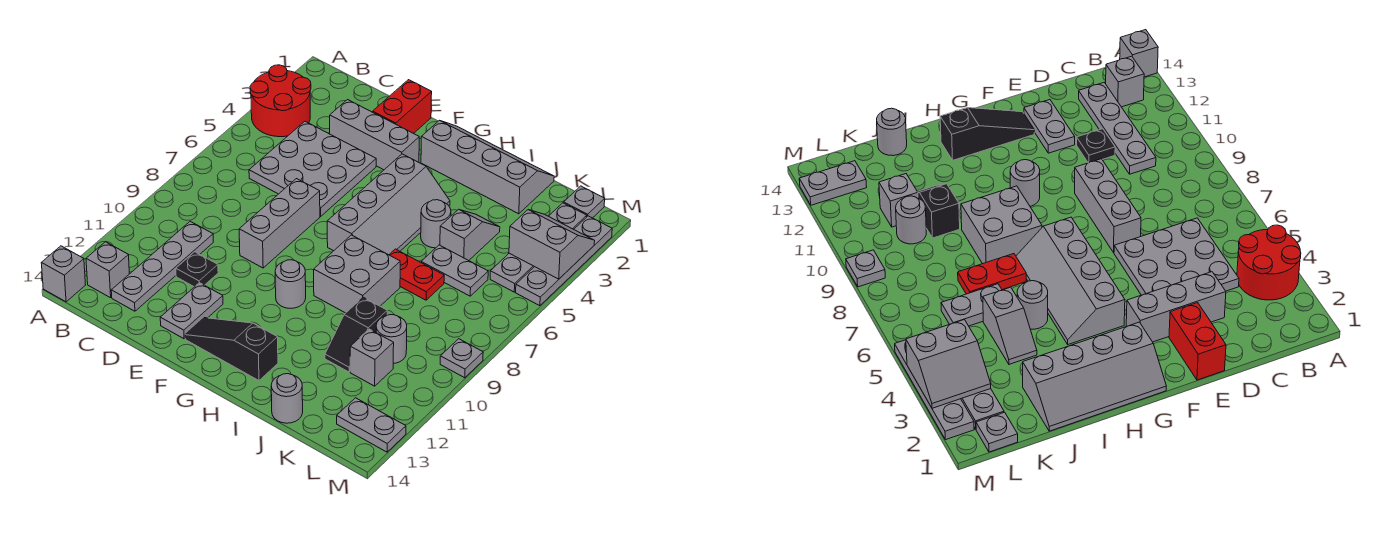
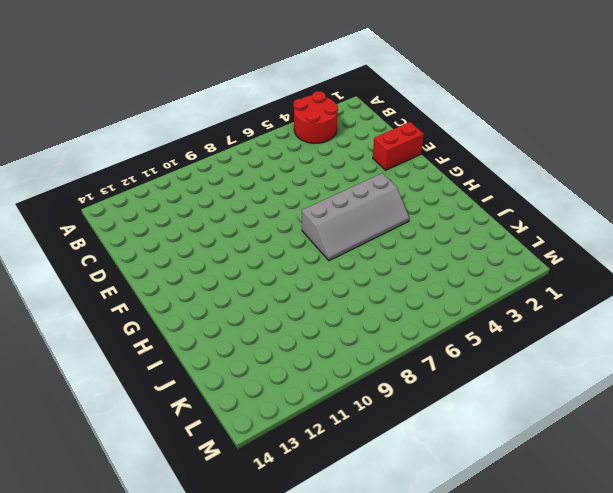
none -> grey brick A14 level 1
none -> grey brick B13 level 1
none -> grey plate C4:E6 level 1

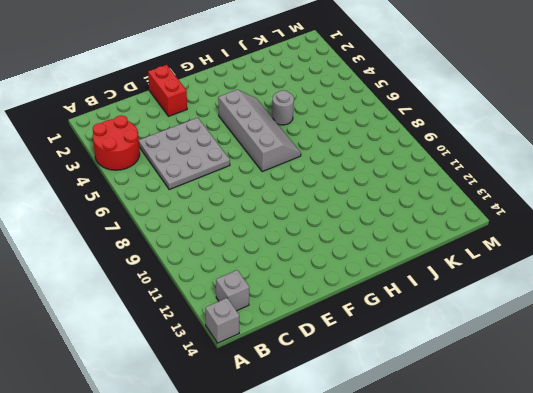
none -> grey plate C10:C13 level 1
none -> grey brick D3:F3 level 1
none -> black plate D11 level 1

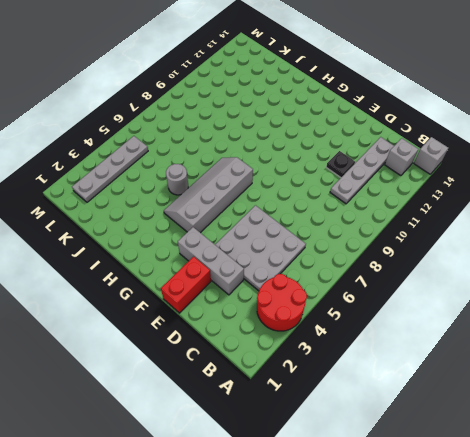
none -> grey brick E7:E9 level 1
none -> grey plate E12:E13 level 1
none -> black slope F13:H13 level 1 top H

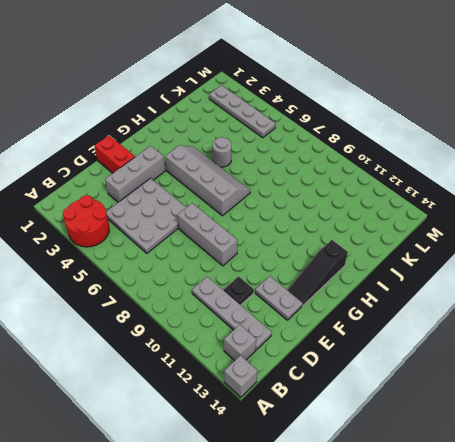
none -> grey slope G1:J2 level 1 top 2
none -> grey round brick G10 level 1
none -> grey brick H8:I9 level 1

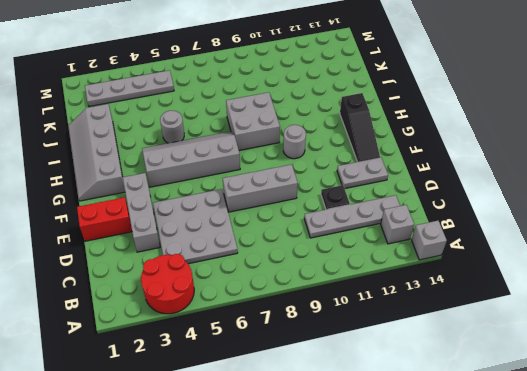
none -> red plate I7:J7 level 1
none -> grey slope J4:J5 level 1 top 5
none -> grey plate J6:K6 level 1

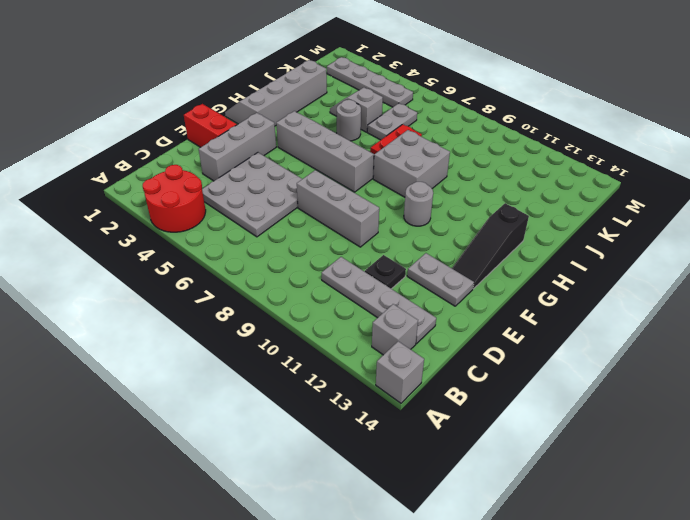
none -> black slope J10:J11 level 1 top 10
none -> grey round brick J14 level 1
none -> grey round brick K10 level 1

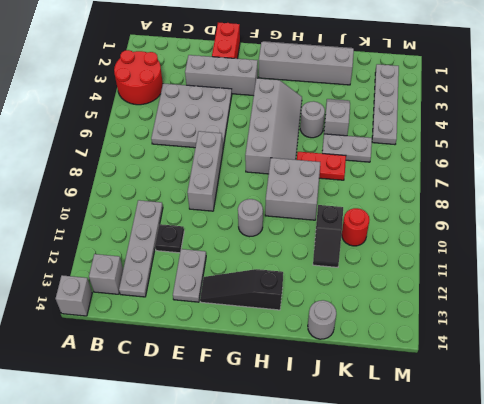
red round brick K10 level 1 -> grey round brick K10 level 1
none -> grey brick K11 level 1
none -> grey plate L1 level 1
none -> grey plate L13:M13 level 1

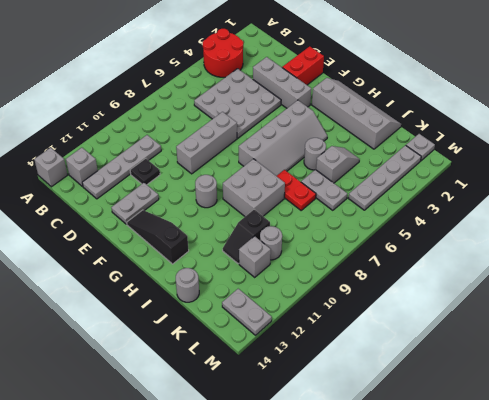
none -> grey plate M2:M5 level 1
none -> grey plate M9 level 1
none -> grey slope L3:M4 level 2 top 4

